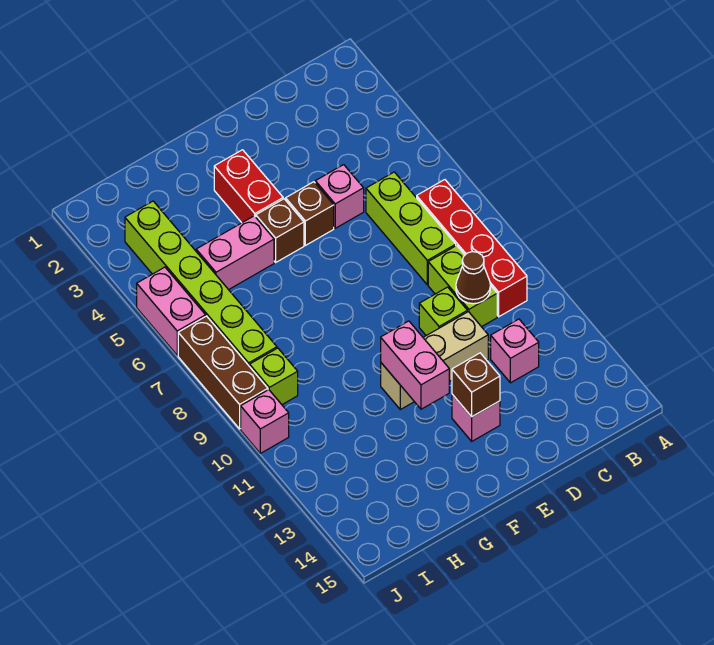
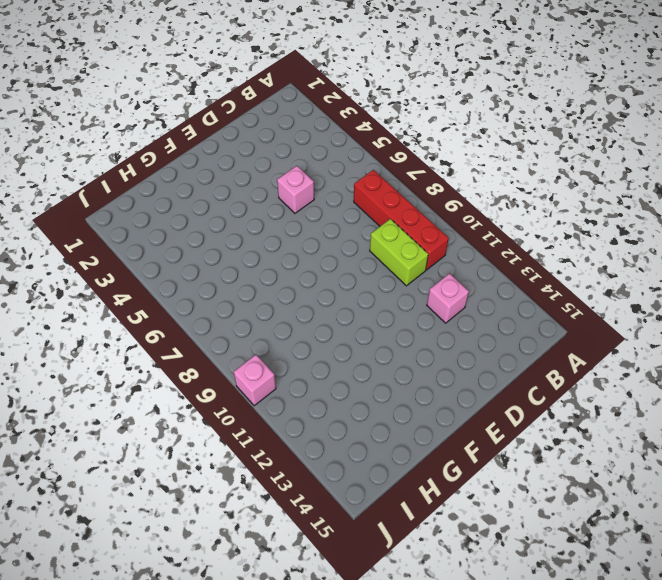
none -> lime brick C6:C8 level 1
none -> lime brick D10 level 1
none -> tan brick D11:F11 level 1

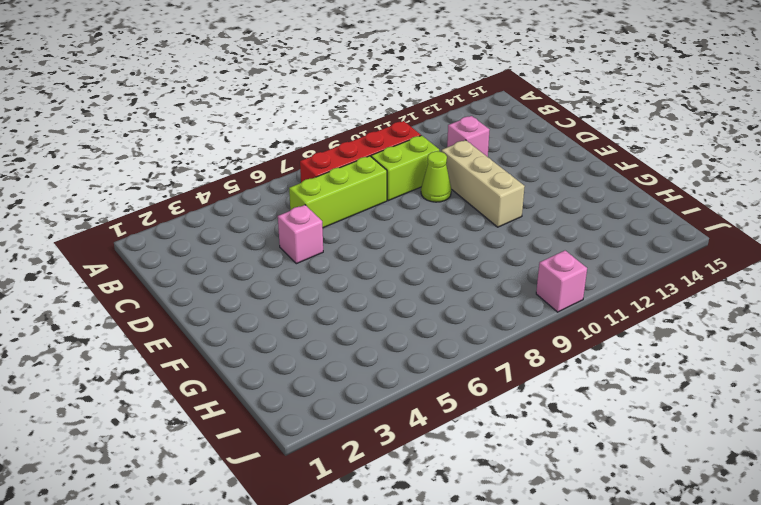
lime cone D10 level 1 -> lime brick D10 level 1
none -> brown brick E5 level 1
none -> pink brick E13 level 1
none -> red brick F3:F4 level 1

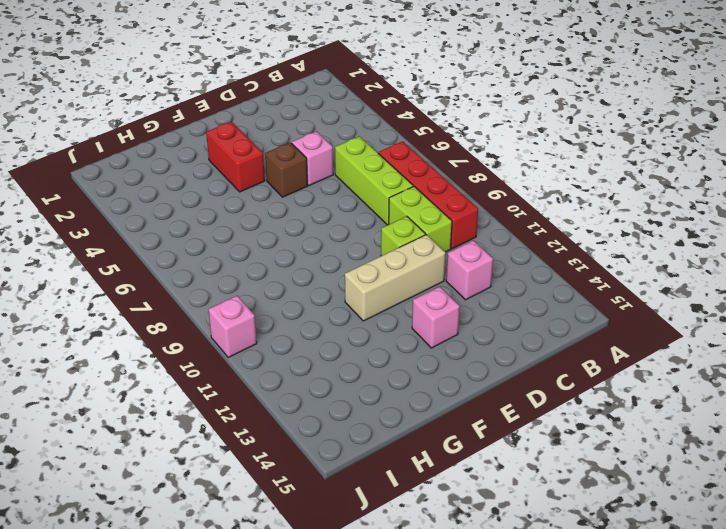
none -> brown brick F5 level 1
none -> pink brick G5:H5 level 1
none -> lime brick I3:I8 level 1

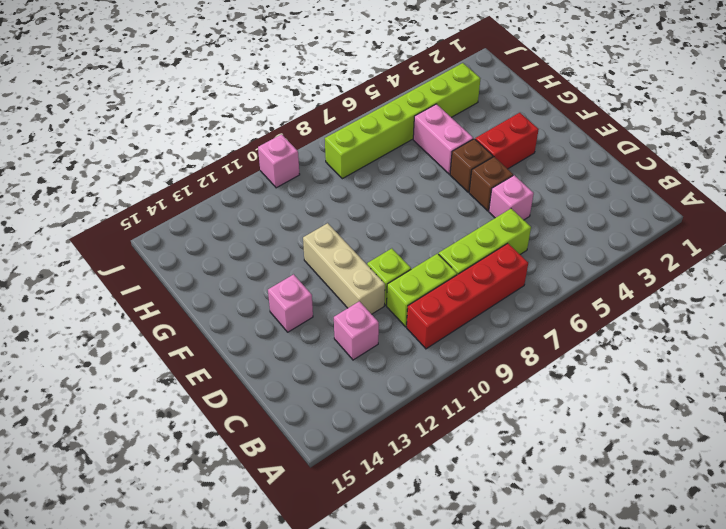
none -> lime brick I9 level 1
none -> pink brick J5:J6 level 1
none -> brown brick J7:J9 level 1

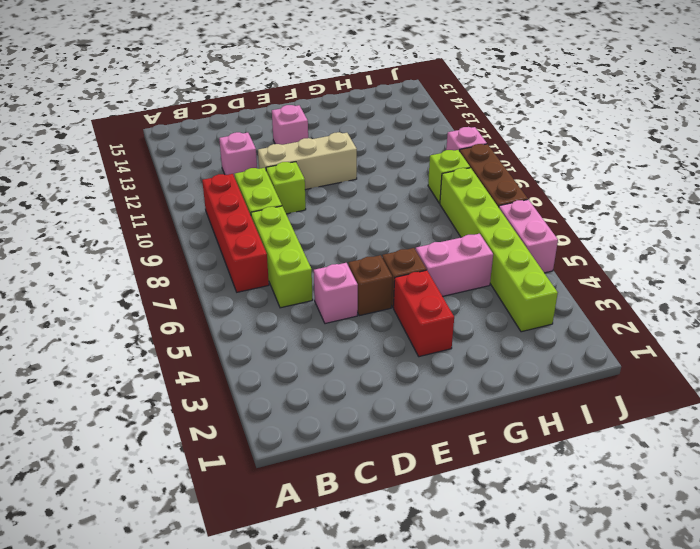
none -> brown cone C10 level 2
none -> brown brick E13 level 2
none -> pink brick F11:F12 level 2

